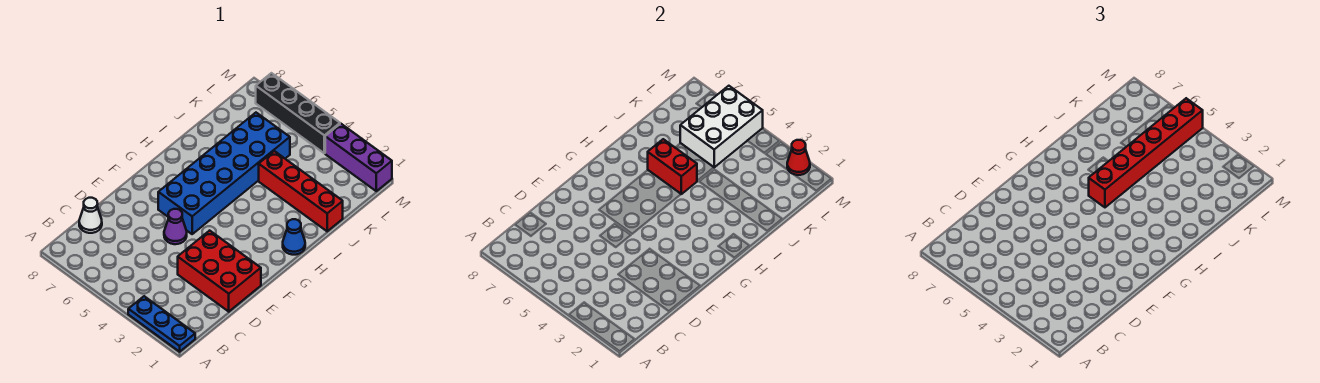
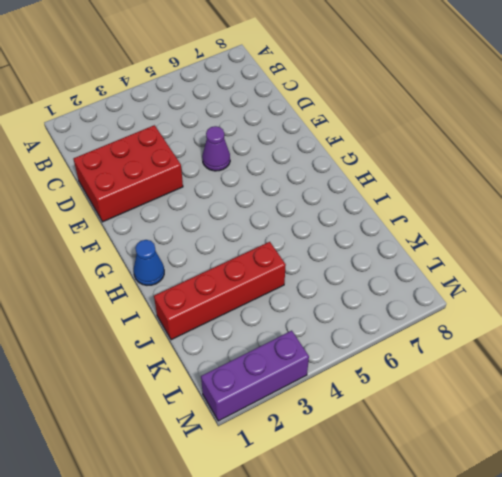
none -> blue plate A1:A3 level 1
none -> white cone C8 level 1
none -> blue brick F5:K6 level 1

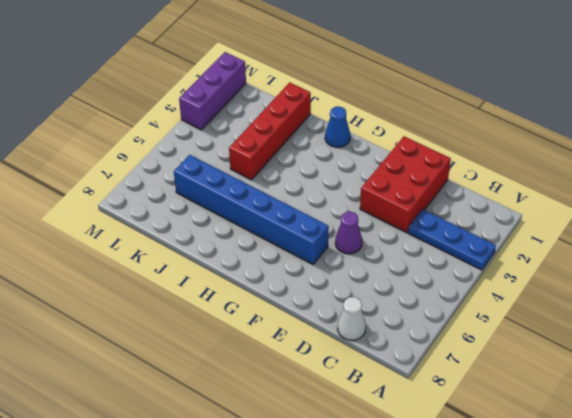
blue plate A3:C3 level 1 -> blue plate A1:A3 level 1
blue brick F6:K6 level 1 -> blue brick F5:K6 level 1
none -> black brick M4:M7 level 1
none -> red brick I5:I6 level 2
none -> white brick K5:M6 level 2

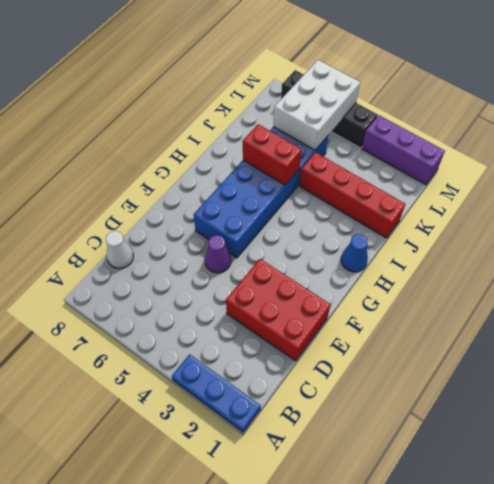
none -> red cone M2 level 2
none -> red brick H5:M5 level 3

